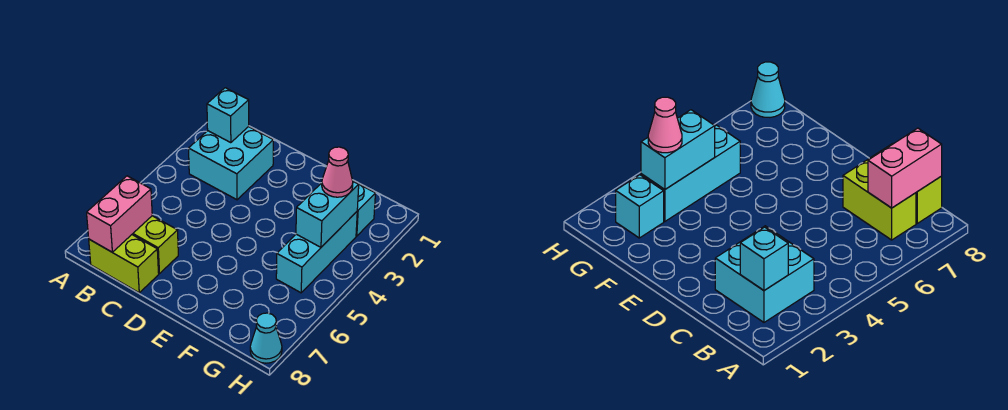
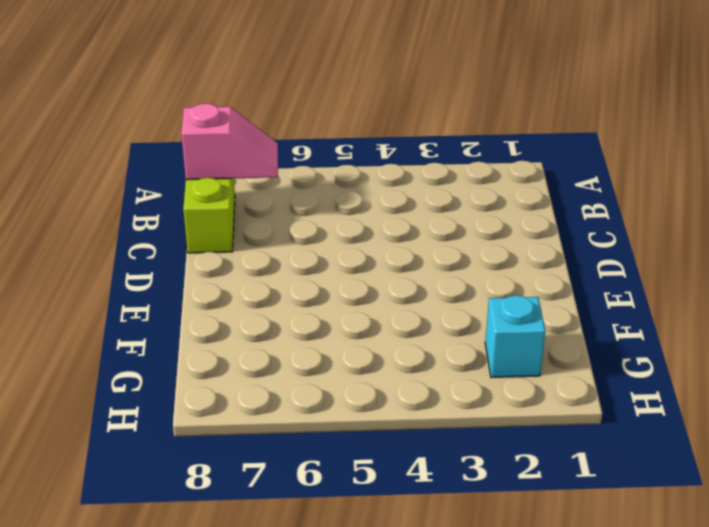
pink slope B7:B8 level 2 top 8 -> pink brick B7:B8 level 2
none -> cyan brick B2:C3 level 1
none -> lime brick B7:C7 level 1

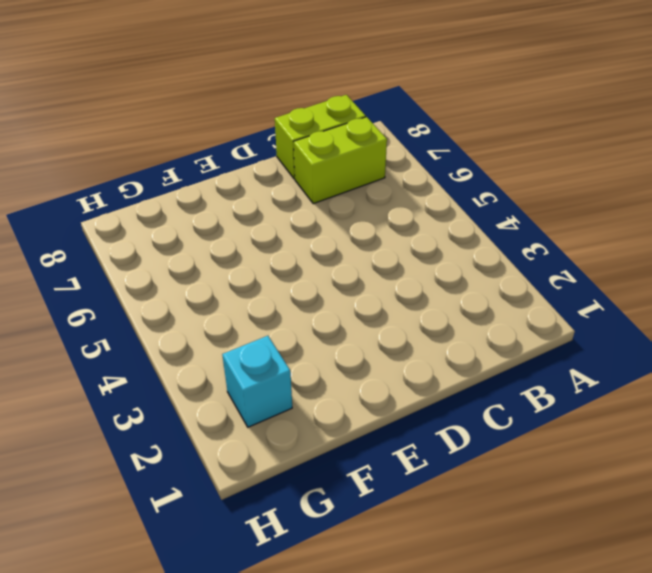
none -> cyan brick B2:C3 level 1
none -> cyan brick G3:G5 level 1

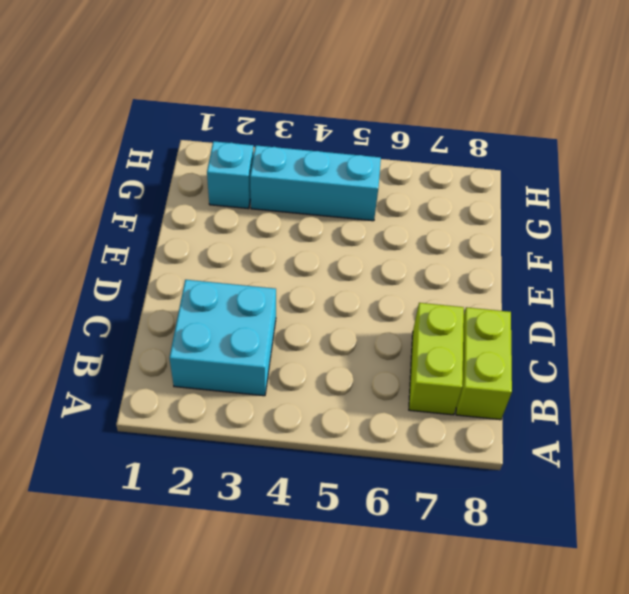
none -> cyan cone H8 level 1
none -> cyan brick B2 level 2

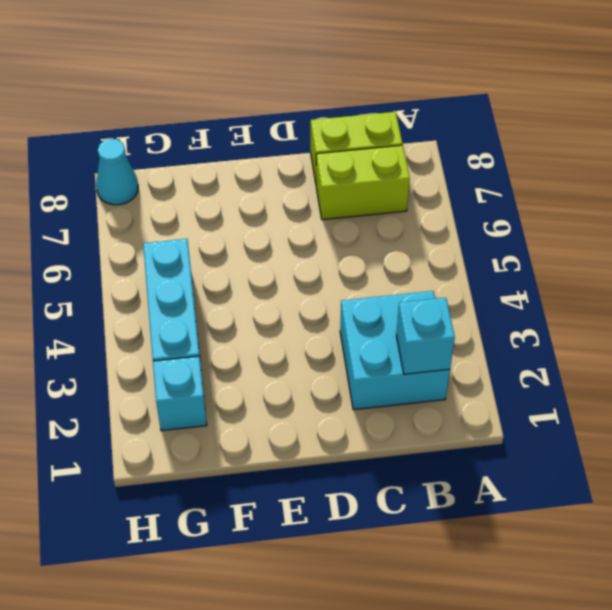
none -> pink brick B7:B8 level 2
none -> cyan brick G3:G4 level 2

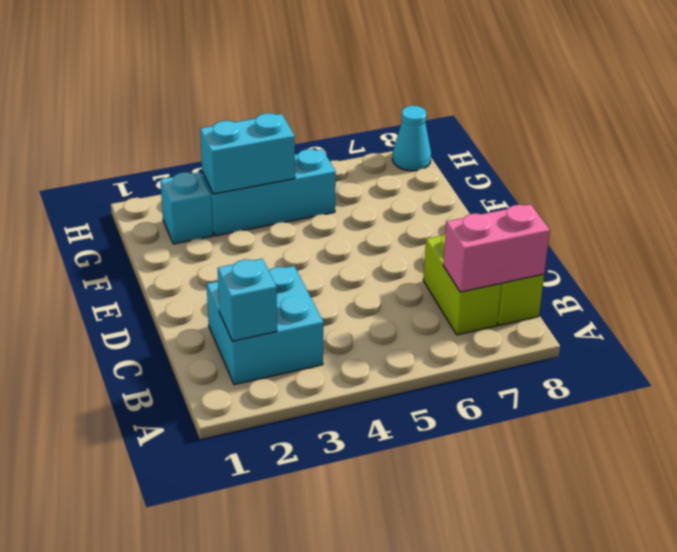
none -> pink cone G3 level 3

